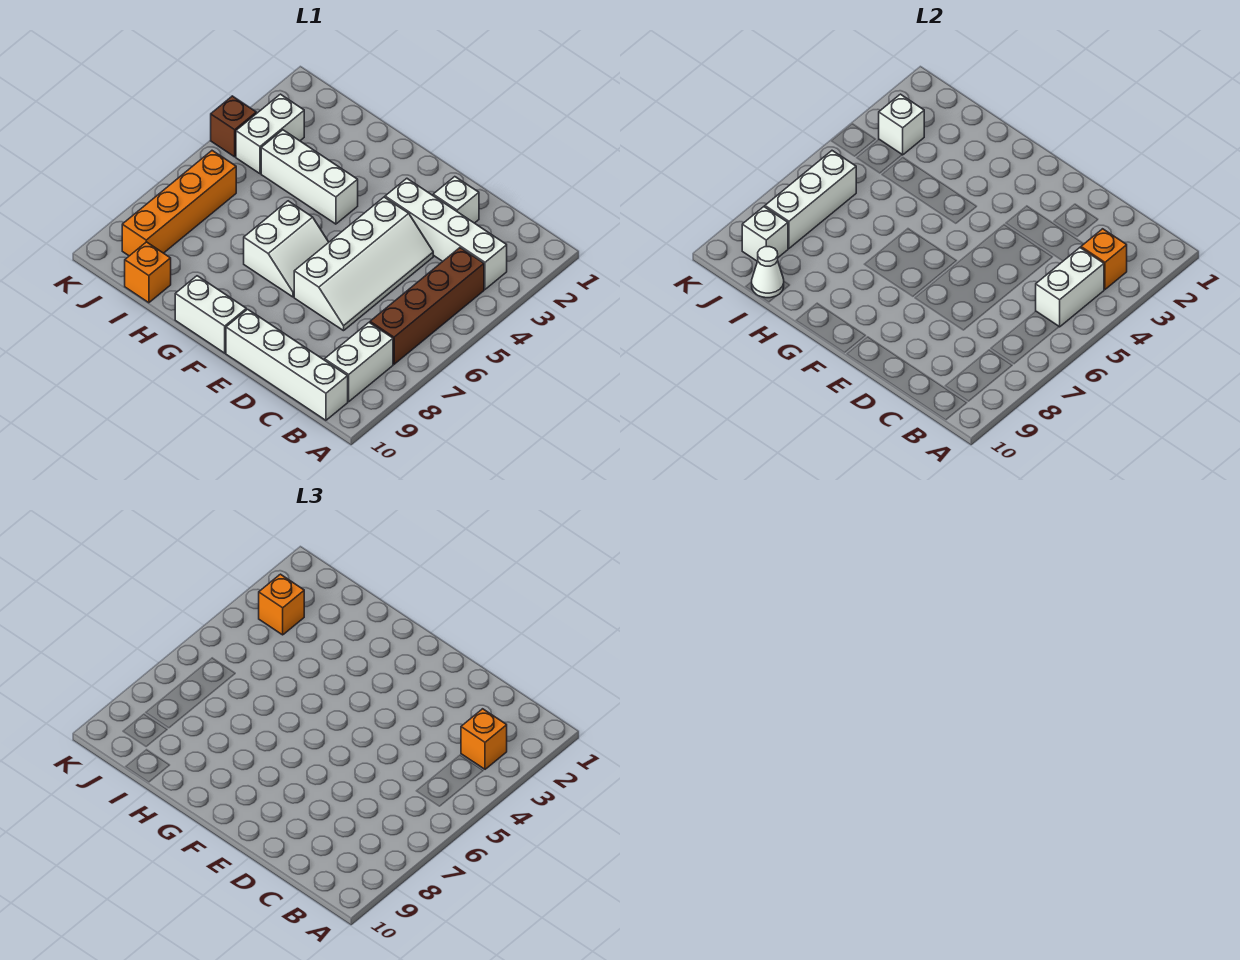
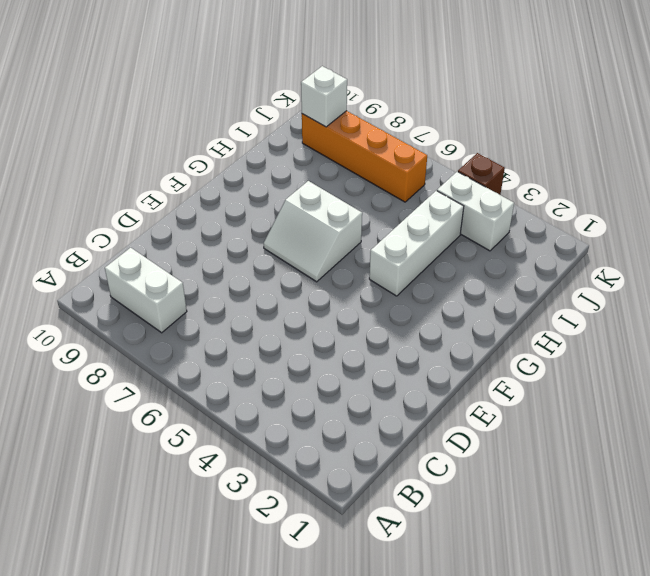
none -> white brick B3:E3 level 1
none -> brown brick B4:B7 level 1
none -> white brick B10:E10 level 1

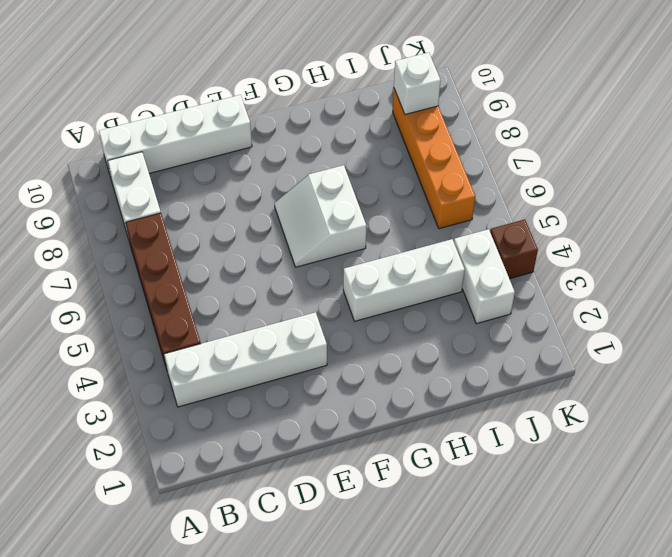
none -> white brick D2 level 1
none -> white slope D4:E7 level 1 top E
none -> white brick F10:G10 level 1

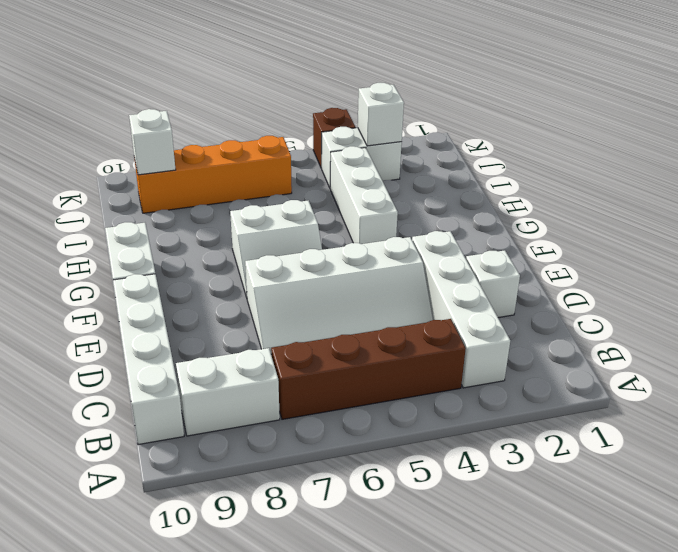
none -> orange brick I10 level 1
none -> orange brick B3 level 2
none -> white brick B4:B5 level 2

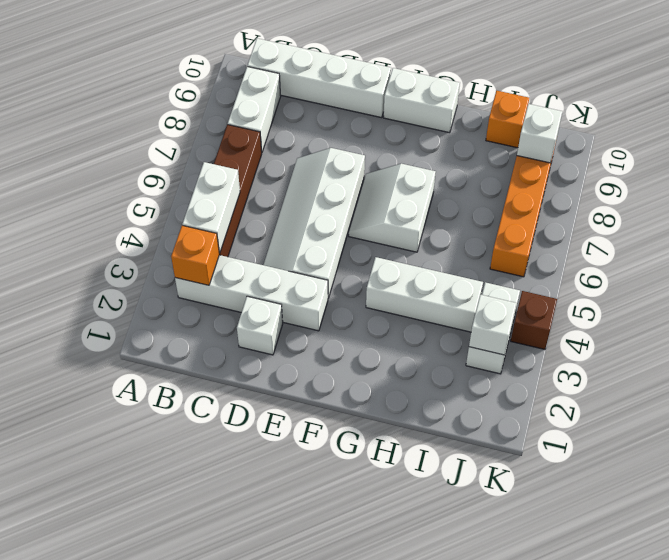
none -> white cone I10 level 2
none -> white brick J6:J8 level 2
none -> orange brick B3 level 3

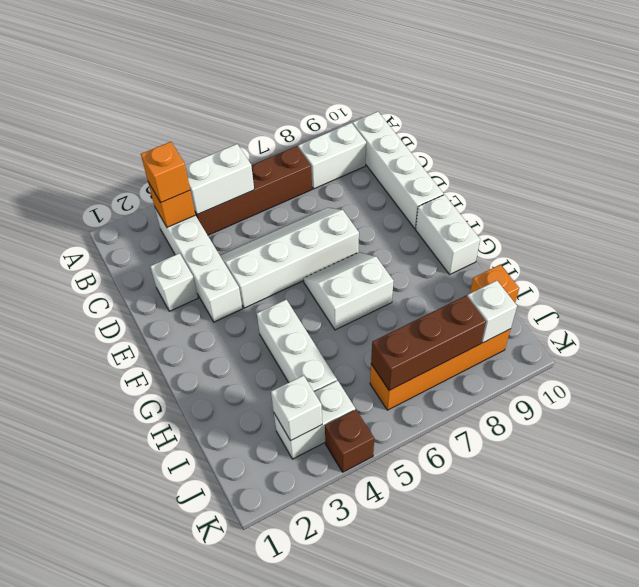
brown brick J6:J8 level 2 -> white brick J6:J8 level 2
none -> white cone I10 level 2
none -> orange brick J3 level 3

